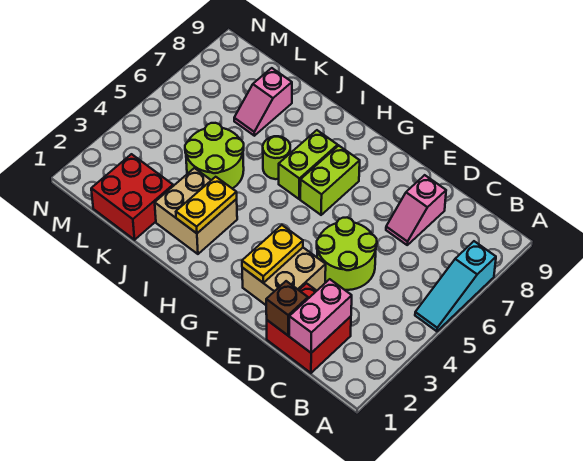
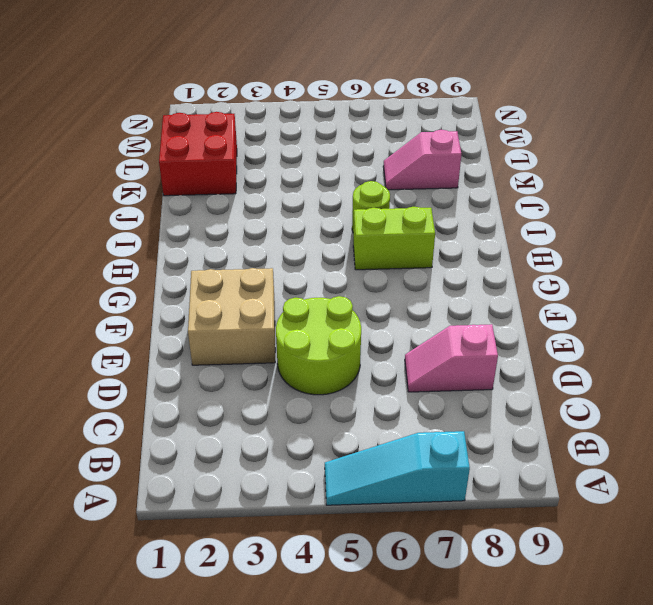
none -> red brick C1:D2 level 1
none -> lime brick G6:G7 level 1
none -> tan brick I2:J3 level 1

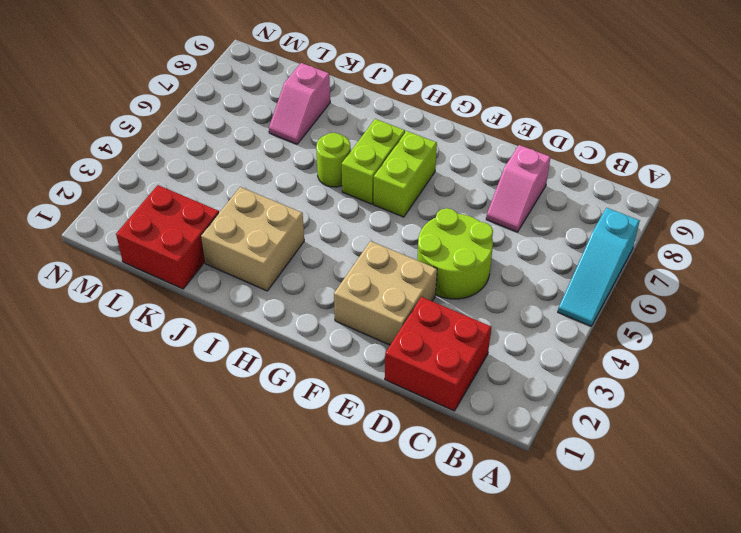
none -> lime round brick J4:K5 level 1
none -> pink brick C1:C2 level 2
none -> brown brick D1 level 2

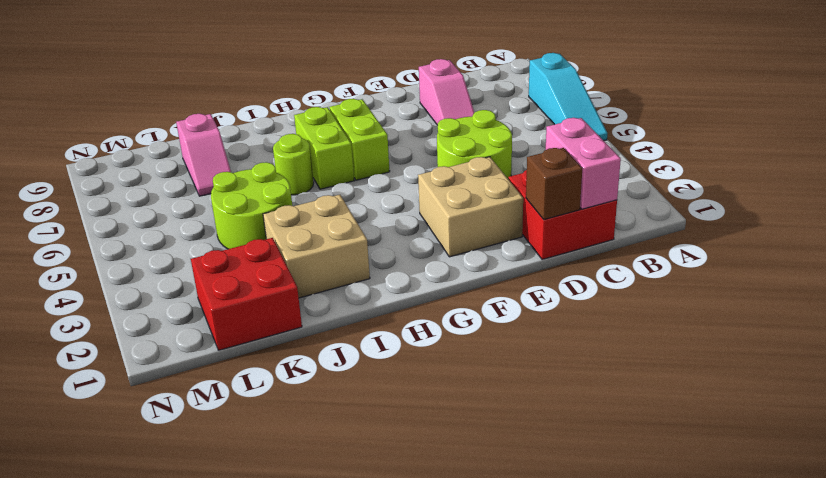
none -> yellow plate F2:F3 level 2
none -> yellow plate I2:I3 level 2

